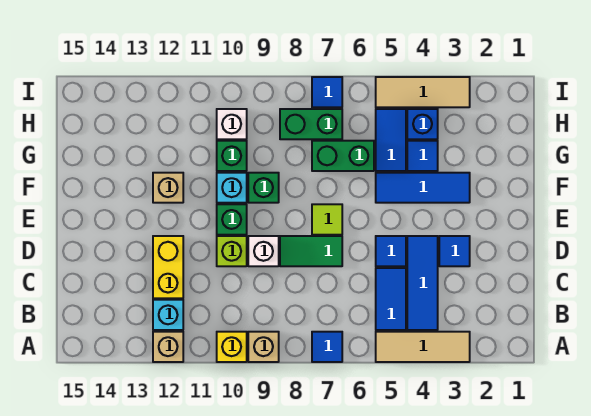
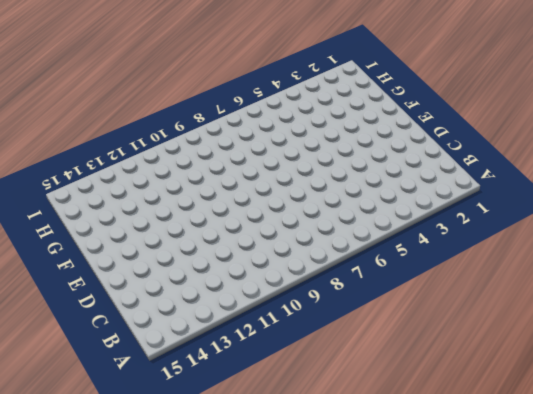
none -> tan tile A3:A5 level 1
none -> blue tile A7 level 1
none -> tan brick A9 level 1

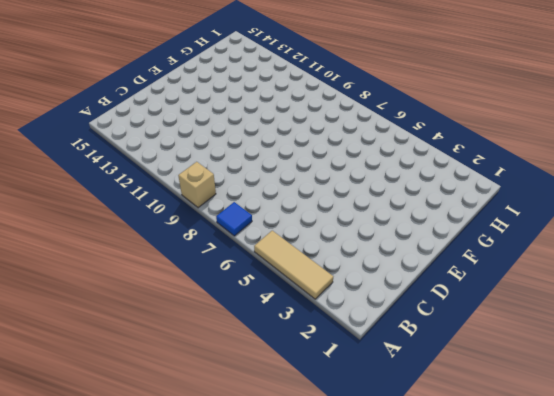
none -> yellow brick A10 level 1
none -> tan brick A12 level 1
none -> blue tile B4:D4 level 1

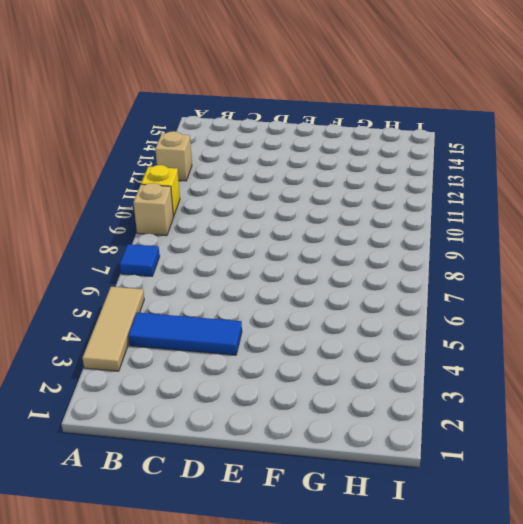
none -> blue tile B5:C5 level 1
none -> cyan brick B12 level 1
none -> yellow brick C12:D12 level 1

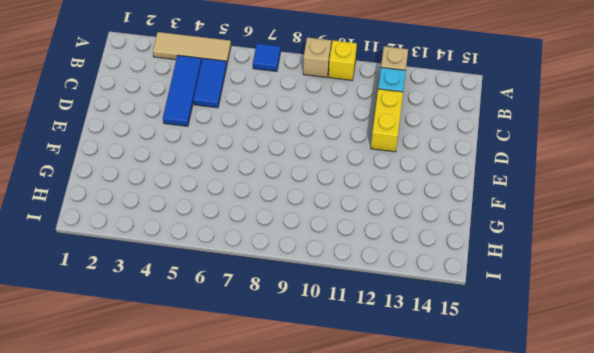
none -> blue tile D3 level 1
none -> blue tile D5 level 1
none -> green tile D7:D8 level 1

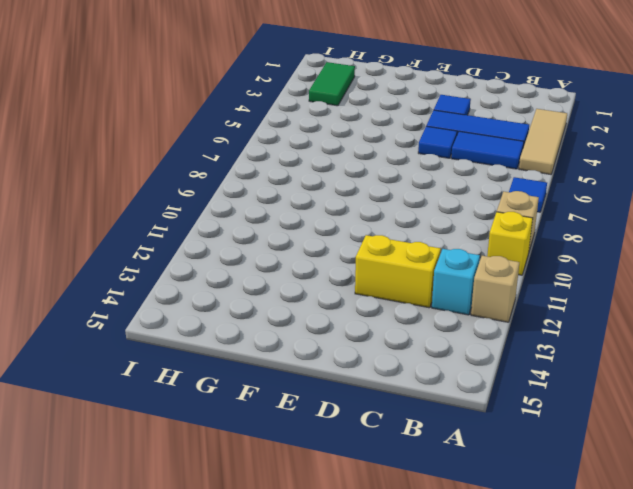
green tile H2:H3 level 1 -> green tile D7:D8 level 1
none -> white brick D9 level 1
none -> lime brick D10 level 1
none -> lime tile E7 level 1

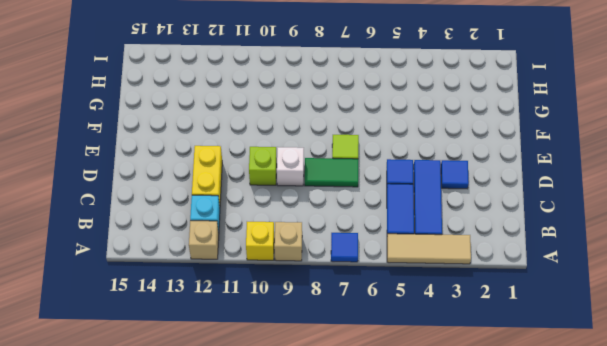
none -> green brick E10 level 1
none -> blue tile F3:F5 level 1
none -> green brick F9 level 1

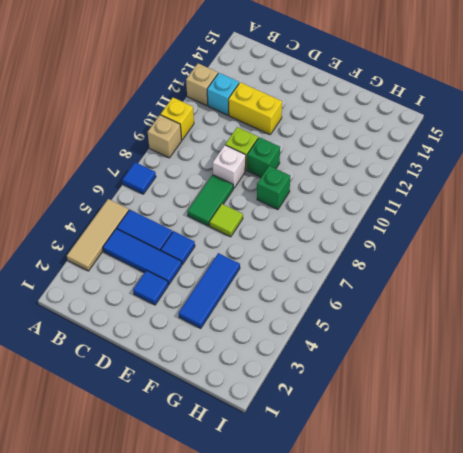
none -> cyan brick F10 level 1
none -> tan brick F12 level 1
none -> blue tile G4 level 1

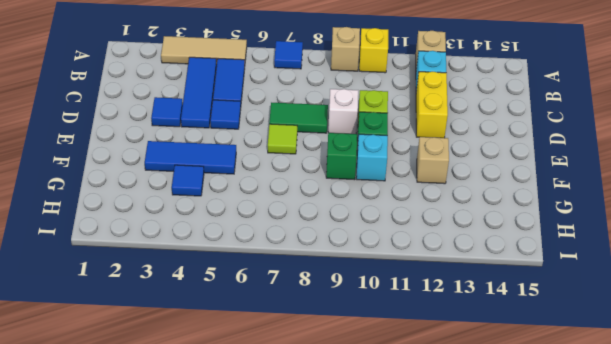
none -> blue tile G5:H5 level 1
none -> green brick G6:G7 level 1
none -> green brick G10 level 1

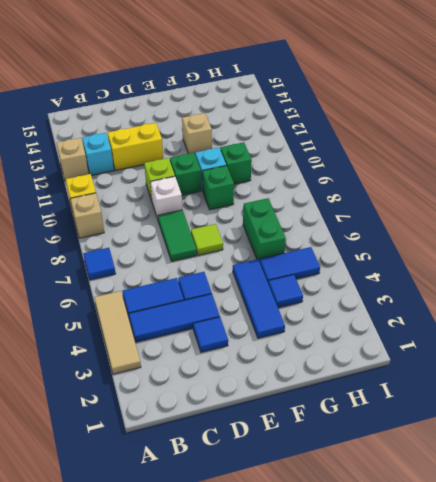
none -> blue brick H4 level 1
none -> green brick H7:H8 level 1
none -> white brick H10 level 1

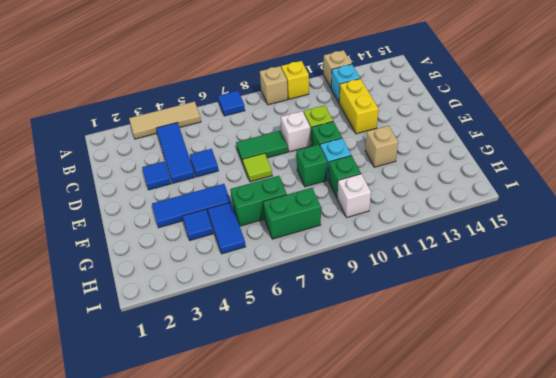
none -> blue tile B5:C5 level 1
none -> blue brick H4 level 1
none -> tan tile I3:I5 level 1

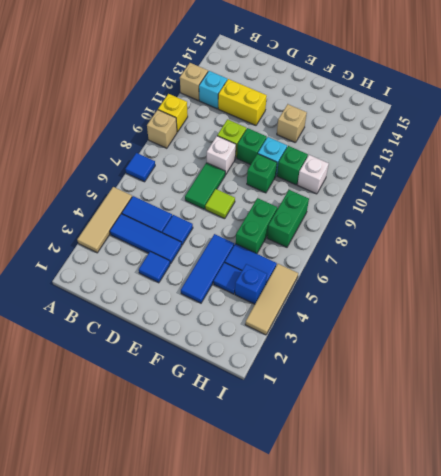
none -> blue tile I7 level 1

